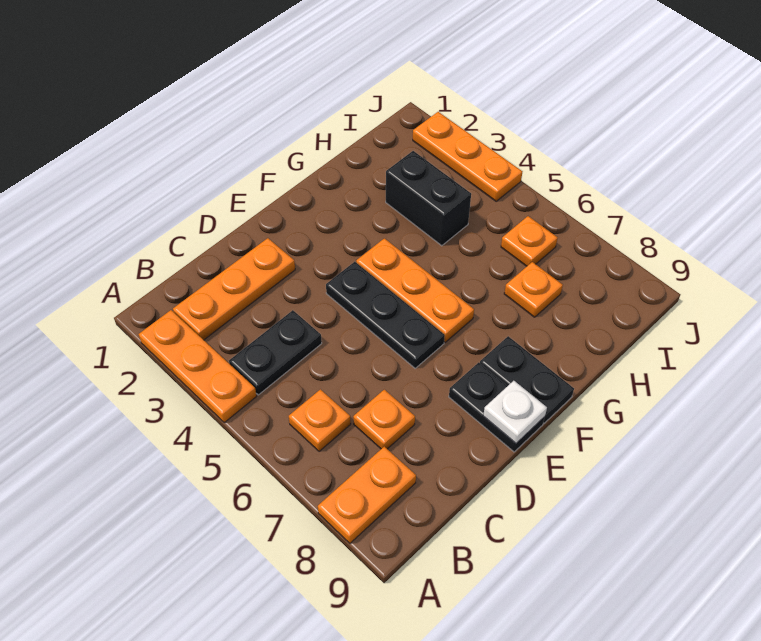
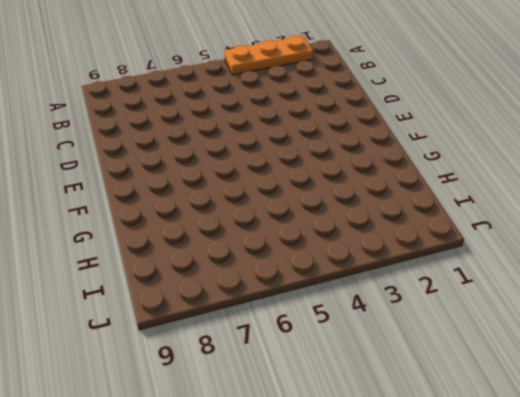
none -> orange plate A8:B8 level 1
none -> orange plate B2:D2 level 1
none -> black plate B4:C4 level 1

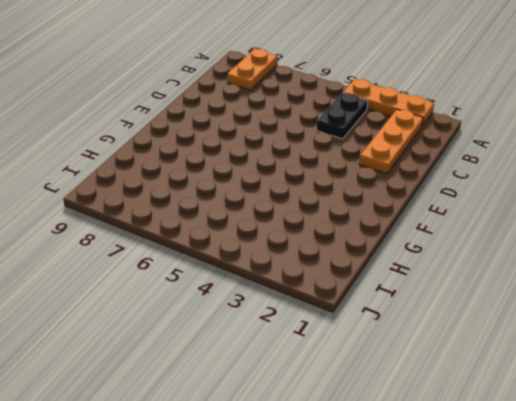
none -> orange plate B6 level 1
none -> orange plate C7 level 1
none -> black plate E4:E6 level 1

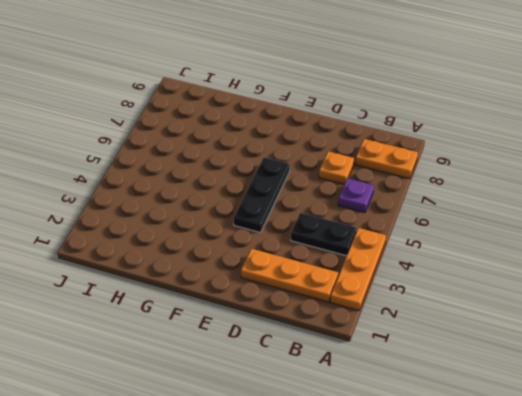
purple plate B6 level 1 -> orange plate B6 level 1
none -> black plate E8:E9 level 1
none -> orange plate F4:F6 level 1
none -> black plate F8:F9 level 1

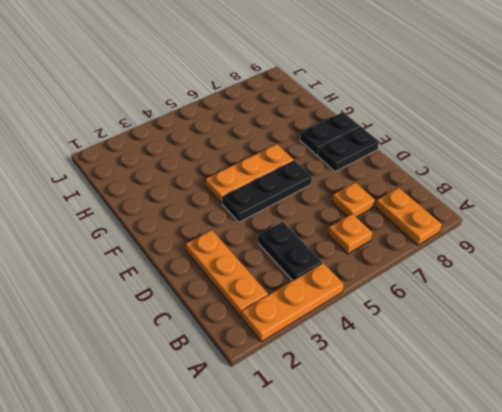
none -> black brick H3:H4 level 1
none -> orange plate H7 level 1
none -> orange plate I6 level 1

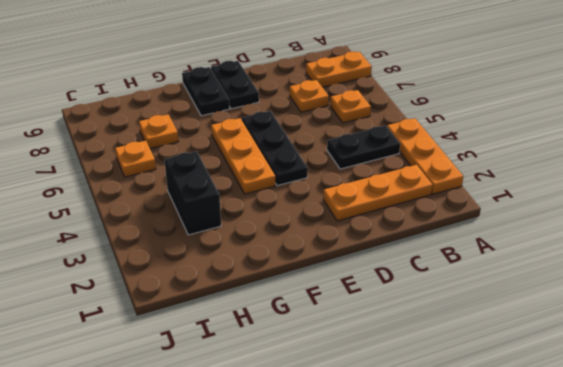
none -> orange plate J2:J4 level 1
none -> white plate E9 level 2

